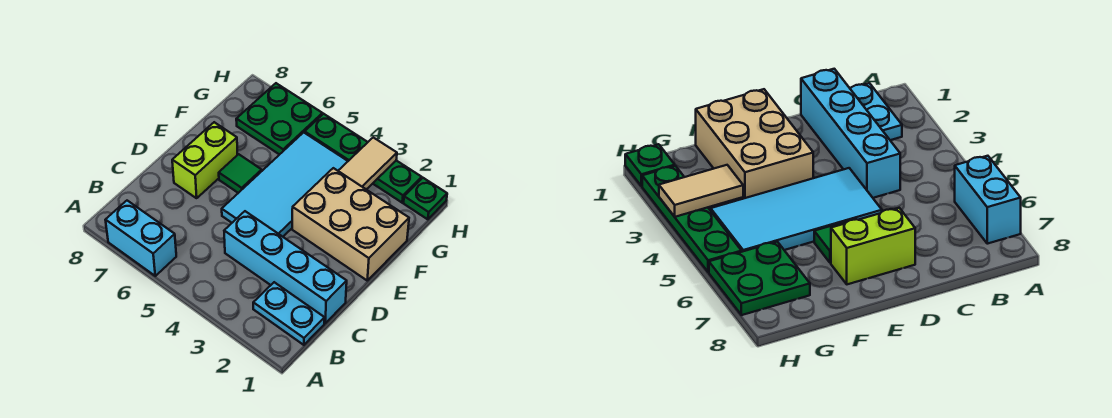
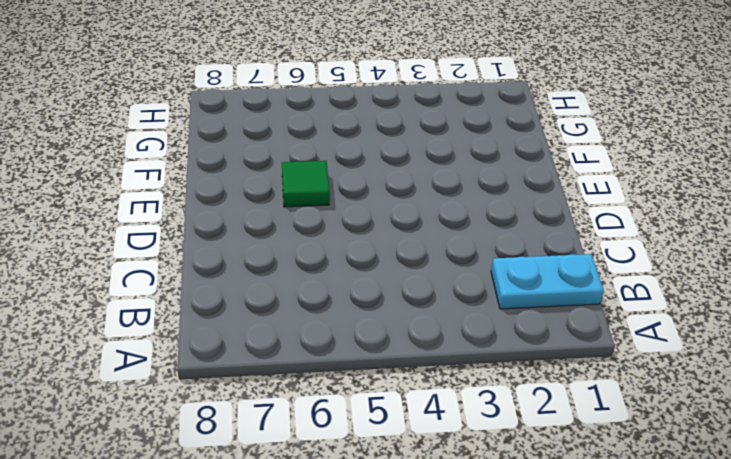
none -> cyan brick A6:A7 level 1
none -> cyan brick C1:C4 level 1

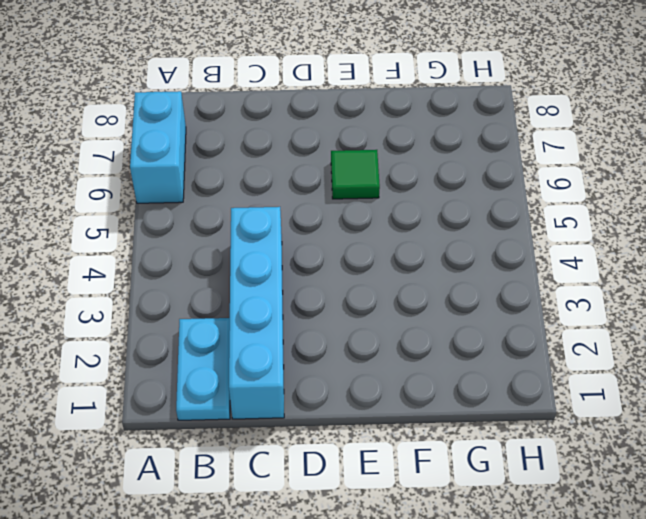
none -> cyan tile D4:G5 level 1
none -> lime brick D7:E7 level 1

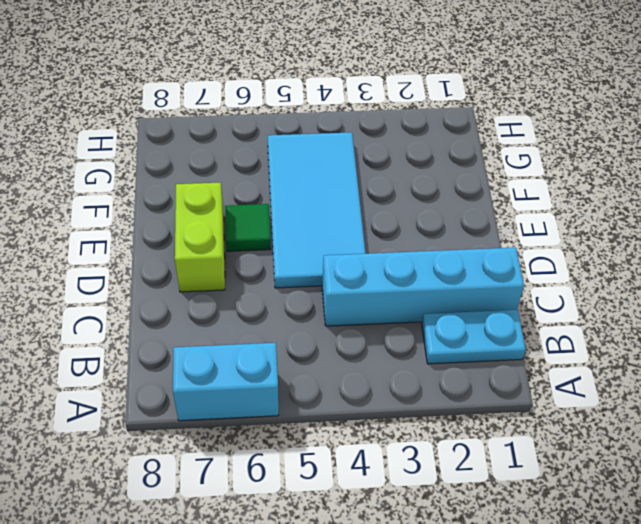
none -> tan brick E1:F3 level 1
none -> green plate G6:H7 level 1

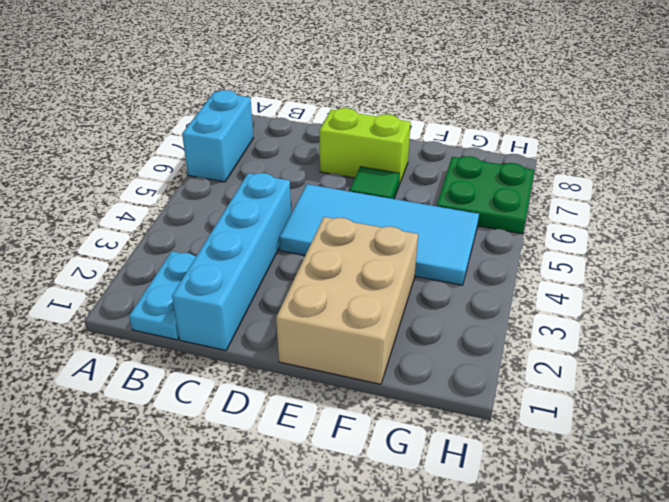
none -> green plate H1 level 1
none -> green plate H2:H5 level 1

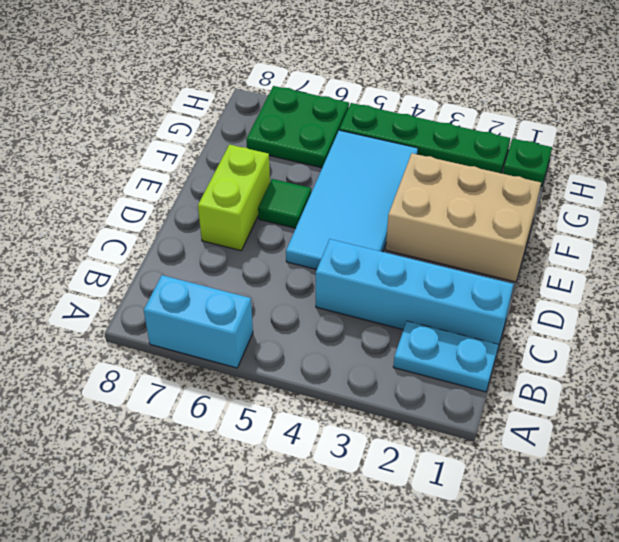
none -> tan tile G3:H3 level 2

